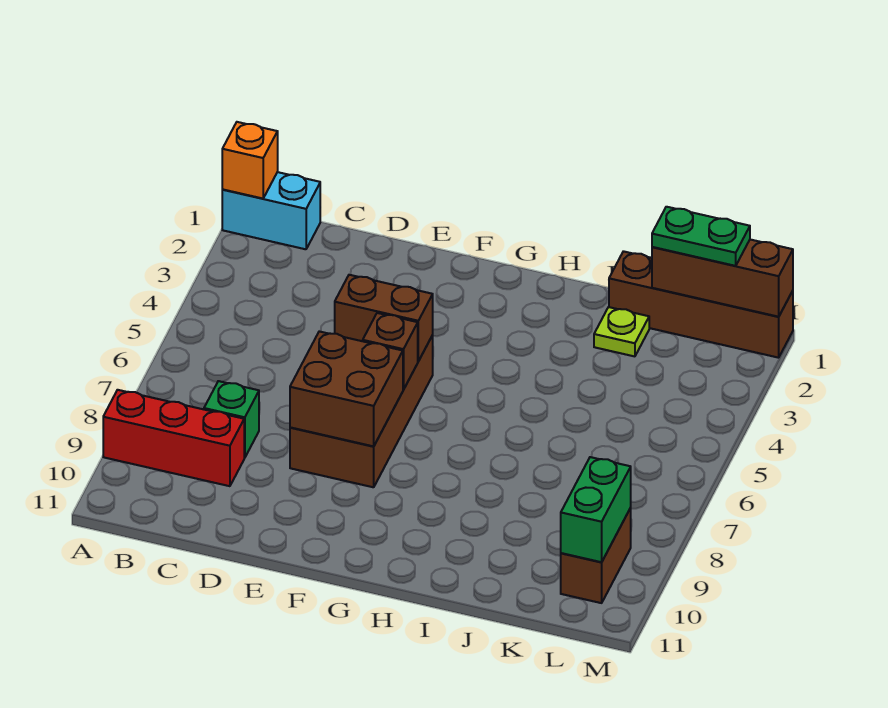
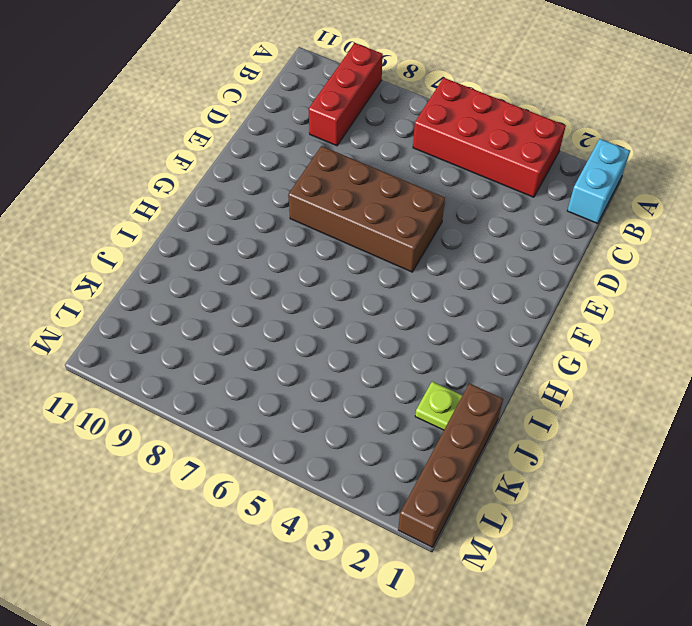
red brick A3:B6 level 1 -> none
none -> green brick C8 level 1
none -> brown brick L9:L10 level 1
none -> orange brick A1 level 2

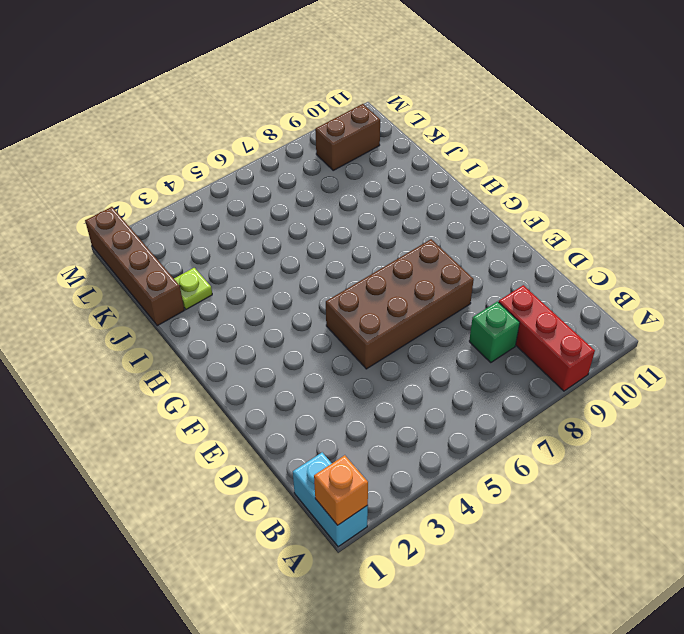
none -> brown brick E5:F5 level 2
none -> brown brick E7:F8 level 2
none -> brown brick F6 level 2

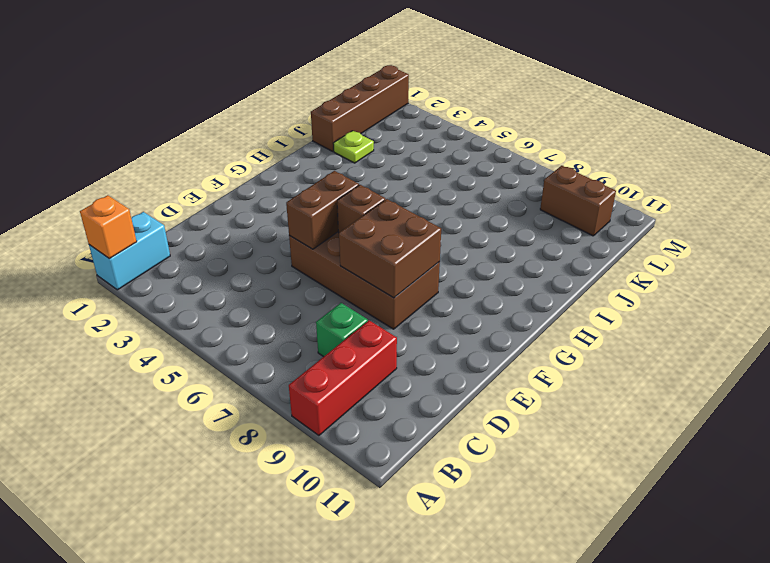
none -> brown brick K1:M1 level 2
none -> green brick L9:L10 level 2
none -> green plate K1:L1 level 3

